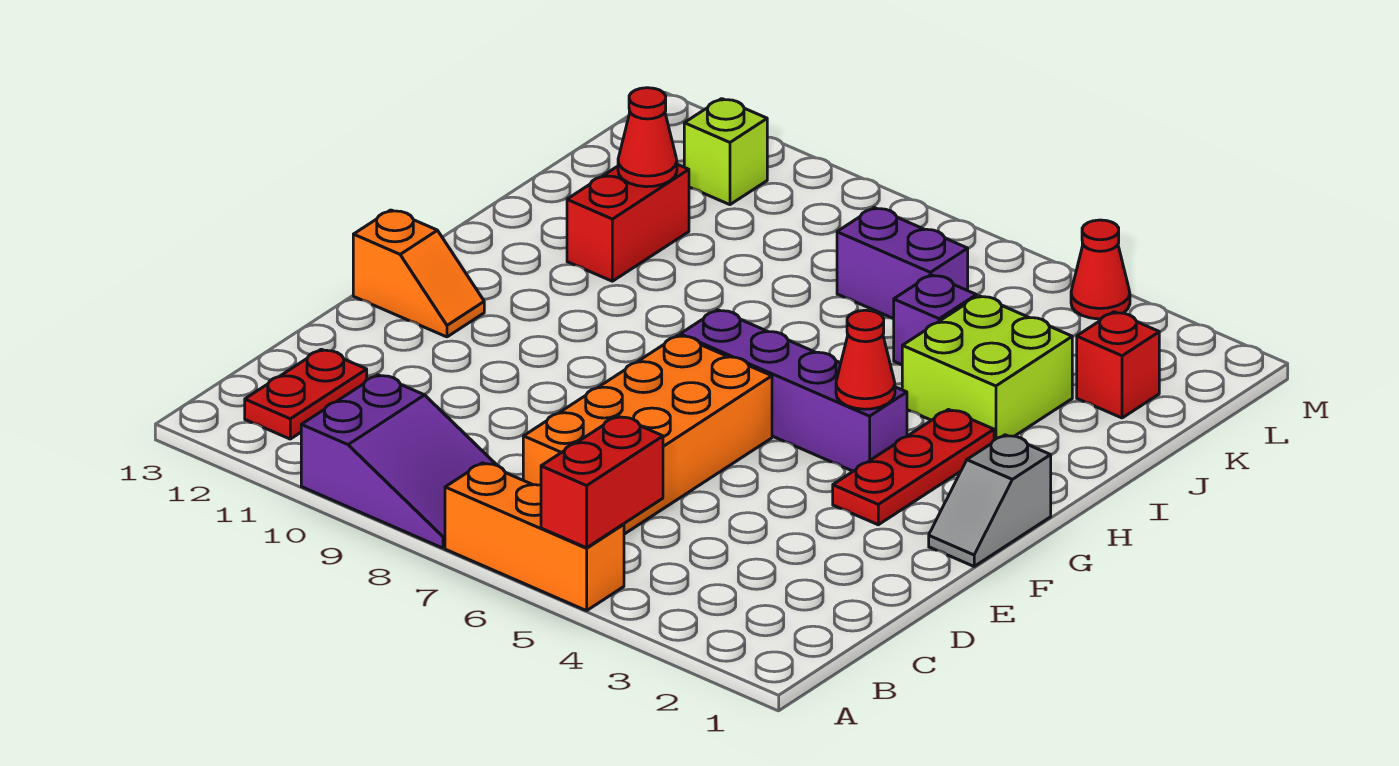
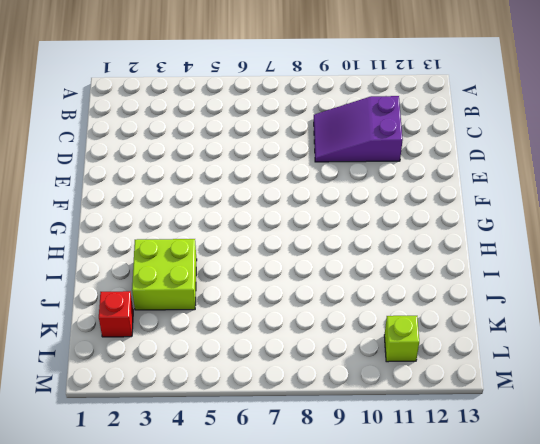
purple slope C9:D11 level 1 top 11 -> purple slope A8:B10 level 1 top 10
none -> orange brick A5:A7 level 1
none -> red plate B12:C12 level 1
none -> orange brick C6:F7 level 1

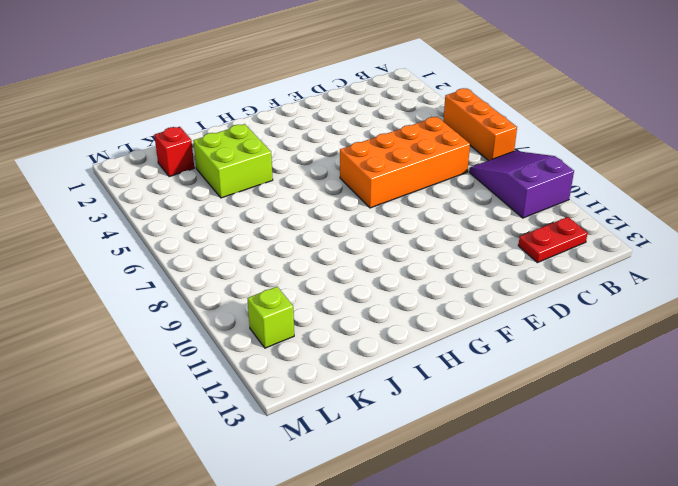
none -> grey slope F1:G1 level 1 top G
none -> red plate F3:H3 level 1
none -> orange slope F12:F13 level 1 top 13

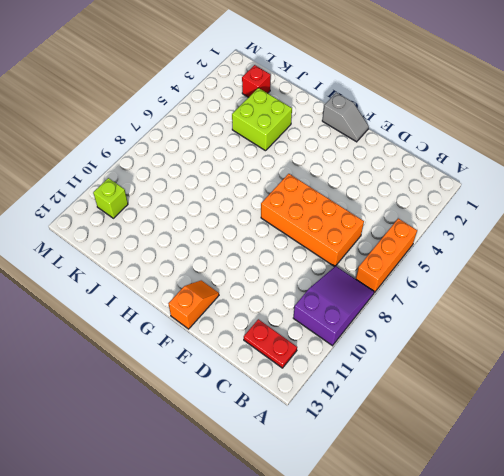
none -> red plate F3:H3 level 1
none -> purple brick G4:G7 level 1
none -> red brick I11:J11 level 1

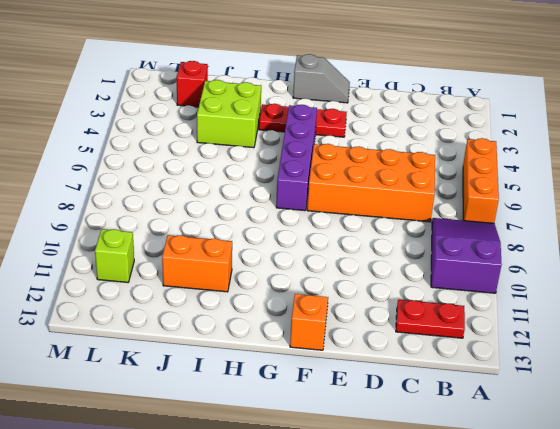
orange brick I11:J11 level 1 -> red brick I11:J11 level 1
none -> purple brick J5 level 1
none -> purple brick K6:K7 level 1
none -> red cone M4 level 1

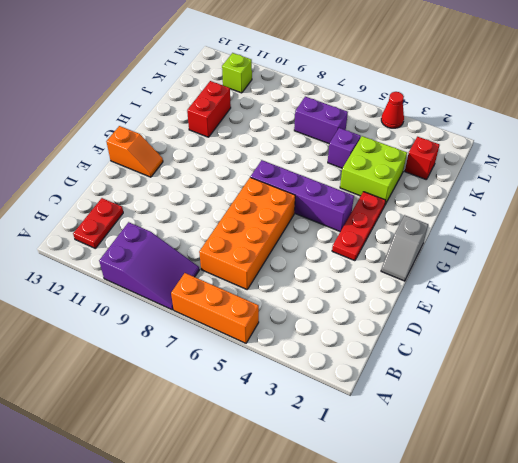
none -> red brick A5:B5 level 2
none -> red cone G4 level 2
none -> red cone J11 level 2

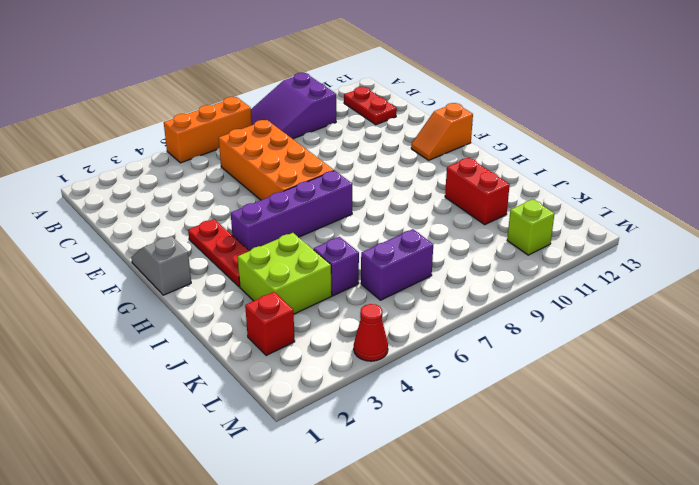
none -> red brick A5:B5 level 2
none -> red cone G4 level 2
none -> red cone J11 level 2

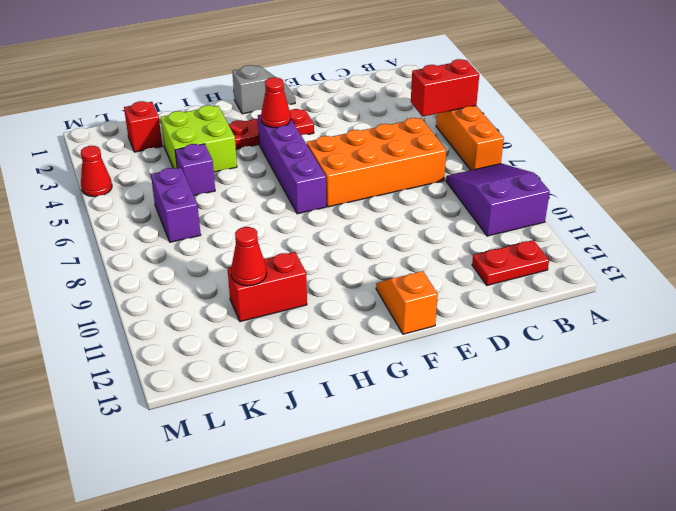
none -> lime brick L11 level 1

